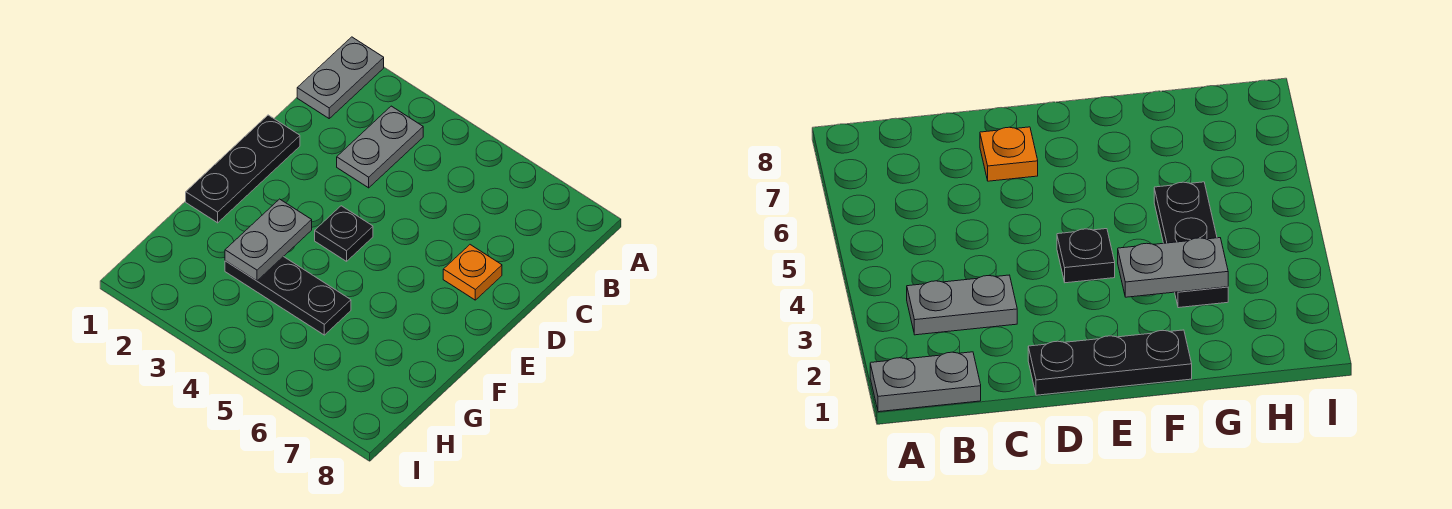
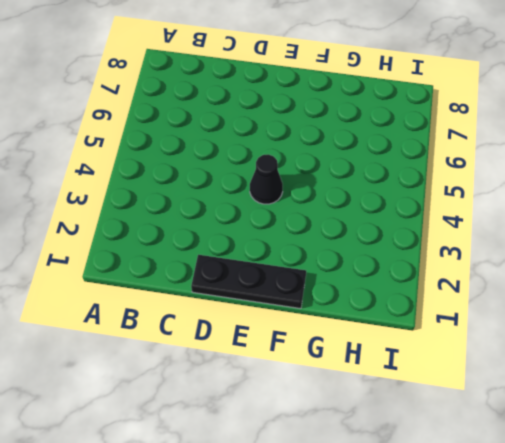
black cone E4 level 1 -> black plate E4 level 1
none -> grey plate A1:B1 level 1
none -> grey plate B3:C3 level 1

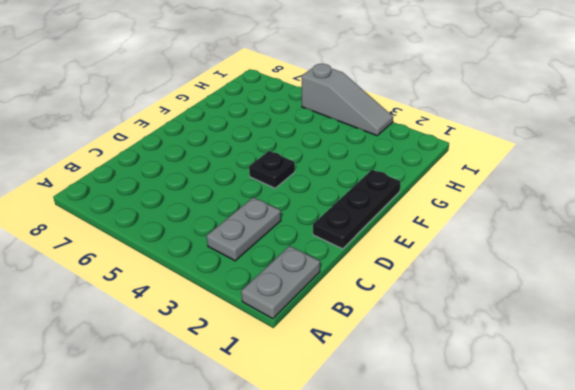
grey slope I3:I5 level 1 top 5 -> none
none -> orange plate D7 level 1
none -> black plate G3:G5 level 1

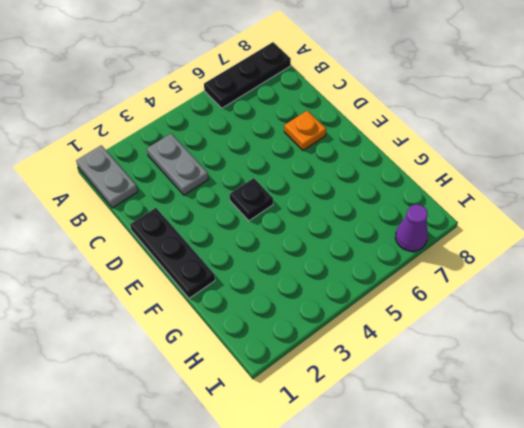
black plate A6:A8 level 1 -> black plate G3:G5 level 1
purple cone I7 level 1 -> none
none -> grey plate F3:G3 level 2

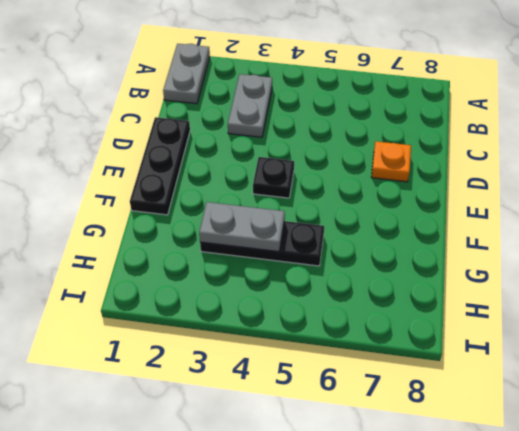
grey plate G3:G4 level 2 -> grey plate F3:G3 level 2

